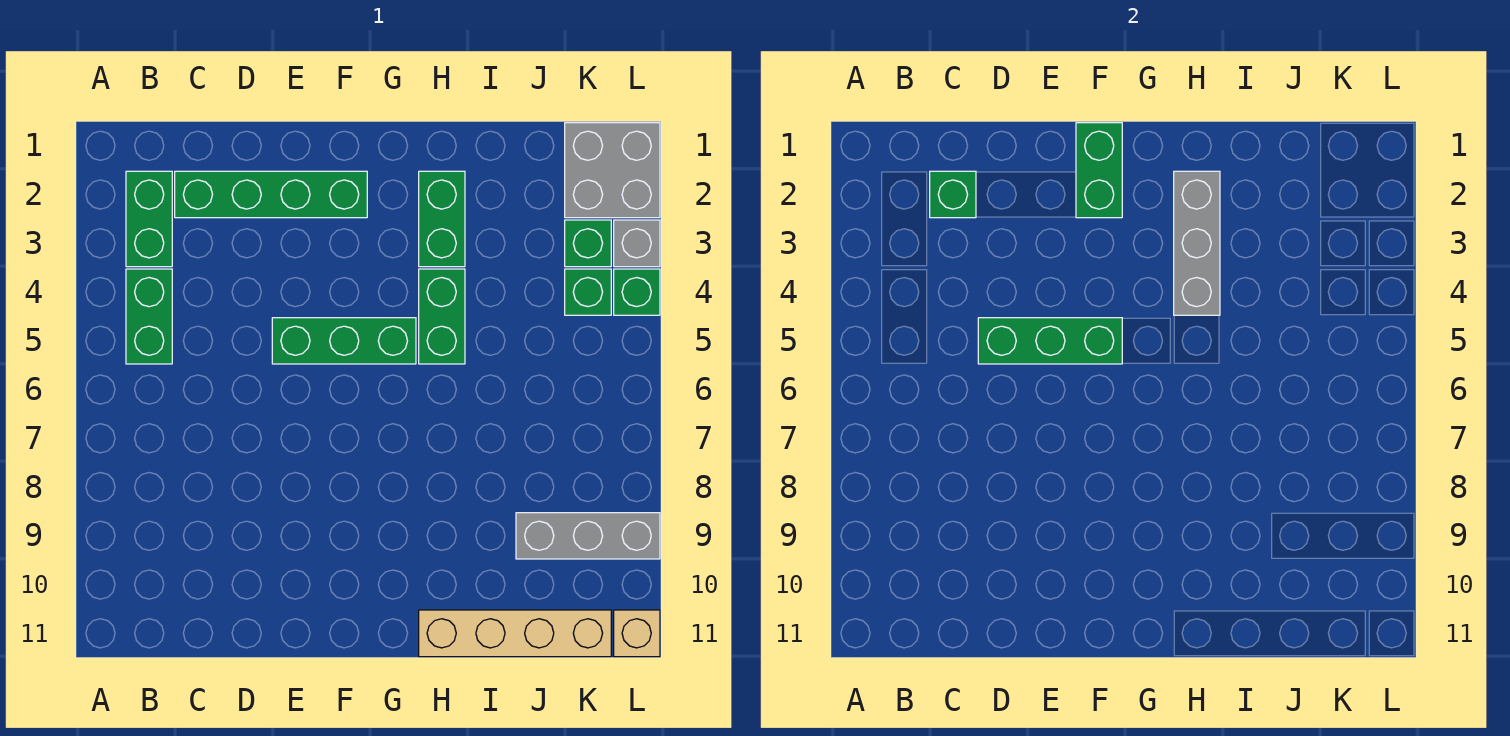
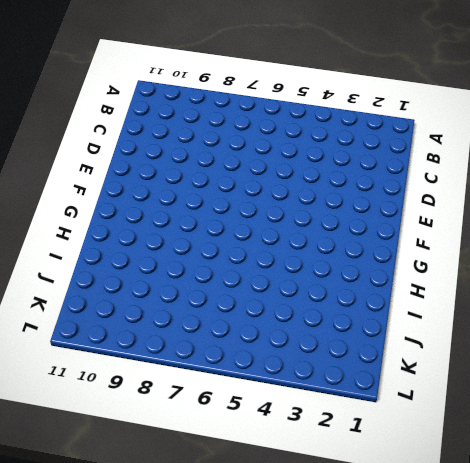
none -> green brick B2:B3 level 1
none -> green brick B4:B5 level 1
none -> green brick C2:F2 level 1

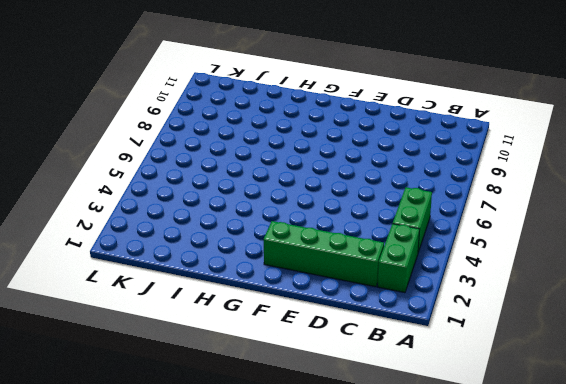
none -> green brick E5:G5 level 1
none -> green brick H2:H3 level 1
none -> green brick H4:H5 level 1

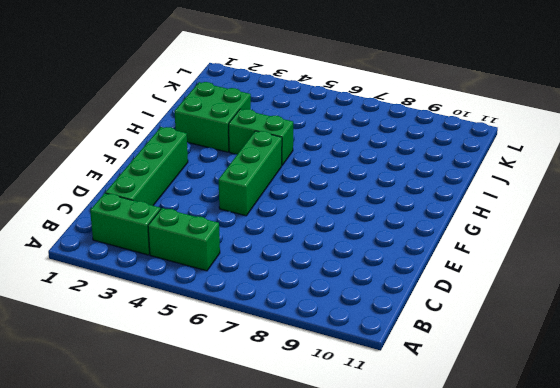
green brick H2:I3 level 1 -> green brick H2:H3 level 1
none -> tan brick H11:K11 level 1
none -> grey brick J9:L9 level 1
none -> grey brick K1:L2 level 1

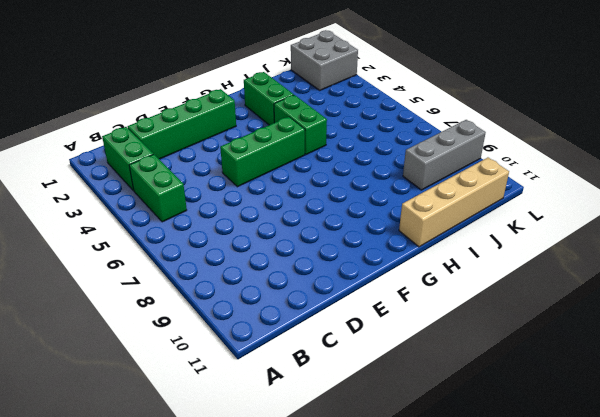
none -> green brick K3 level 1
none -> green brick K4 level 1
none -> grey brick L3 level 1

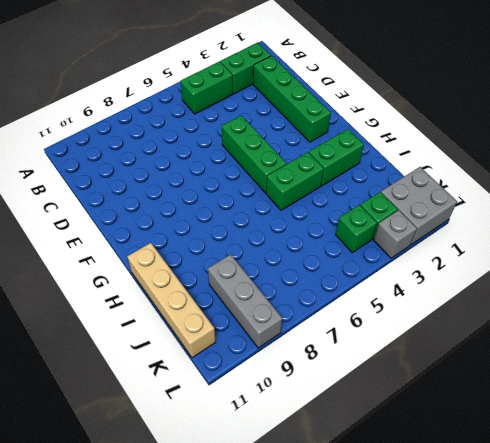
none -> green brick L4 level 1
none -> tan brick L11 level 1
none -> green brick C2 level 2

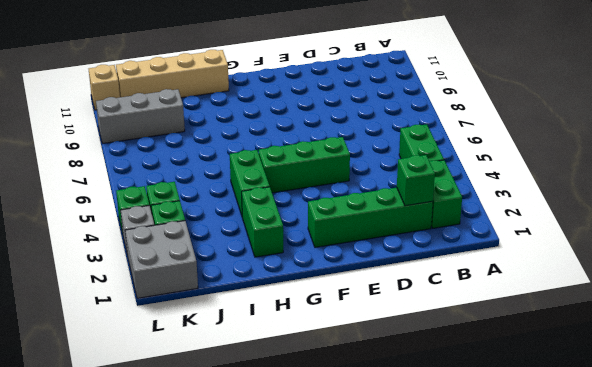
none -> green brick D5:F5 level 2
none -> green brick F1:F2 level 2
none -> grey brick H2:H4 level 2

